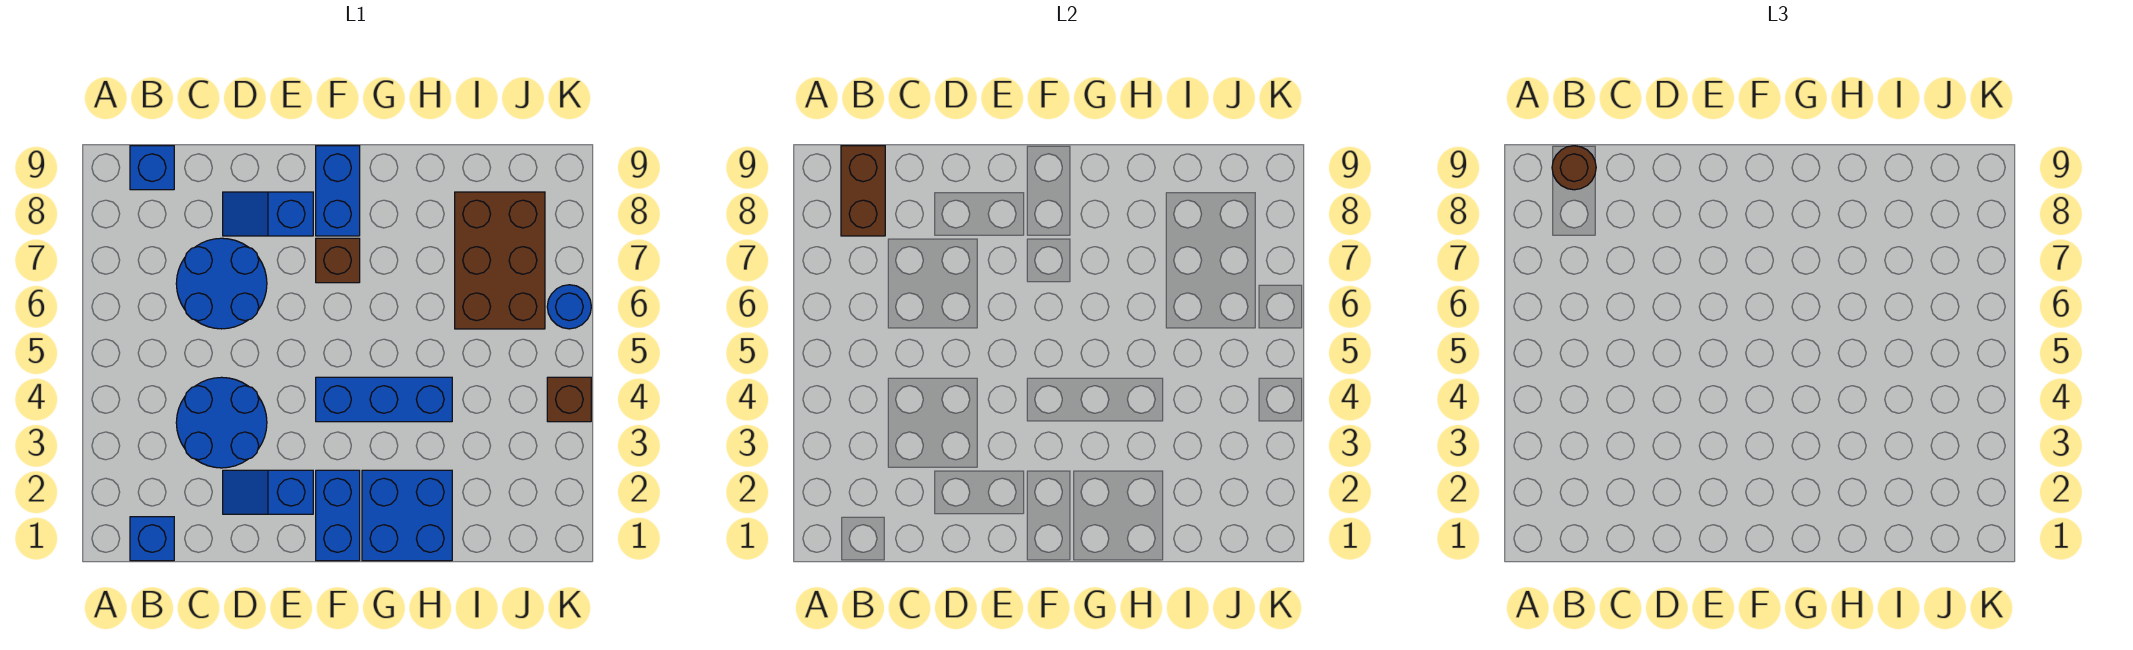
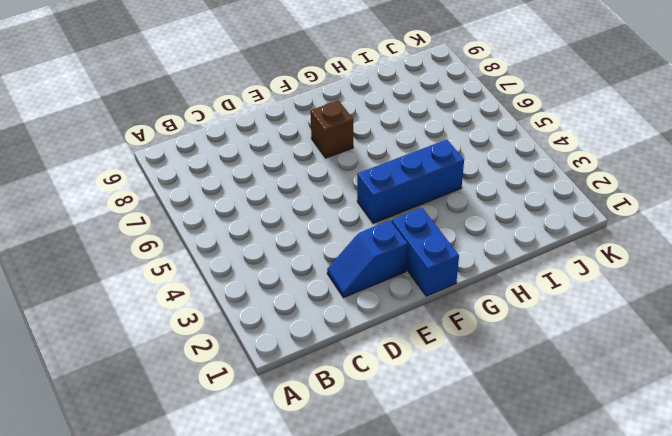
none -> blue brick B1 level 1
none -> blue brick B9 level 1
none -> blue round brick C3:D4 level 1

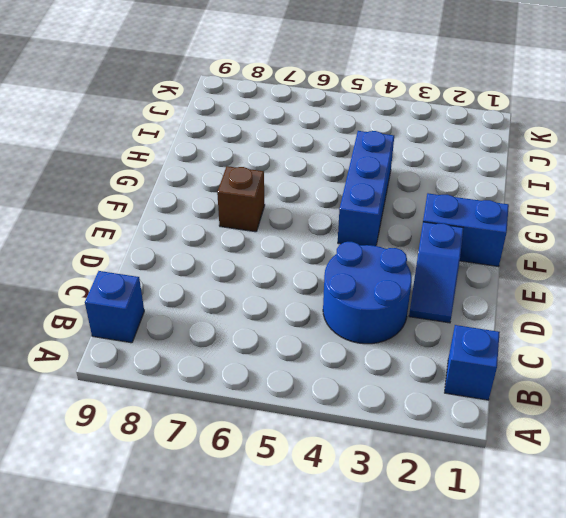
none -> blue round brick C6:D7 level 1
none -> blue slope D8:E8 level 1 top E
none -> blue brick F8:F9 level 1

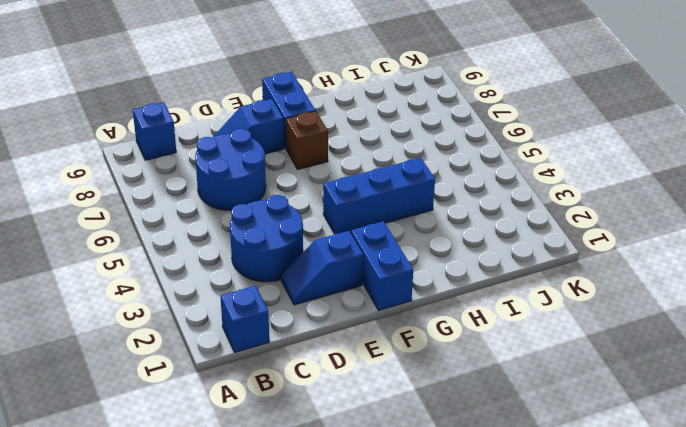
none -> blue brick G1:H2 level 1
none -> brown brick I6:J8 level 1
none -> brown brick K4 level 1

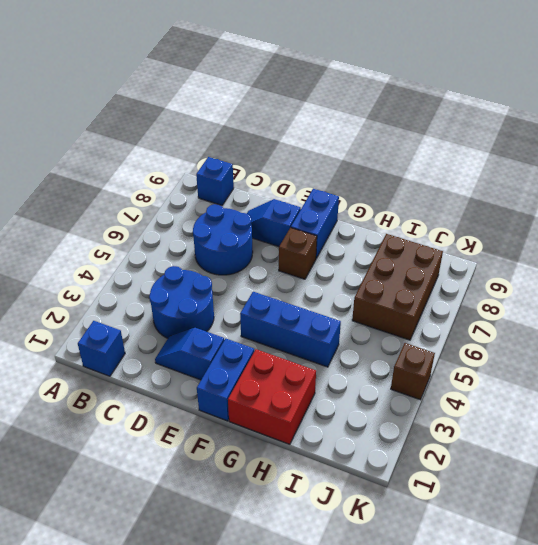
red brick G1:H2 level 1 -> blue brick G1:H2 level 1
none -> blue round brick K6 level 1
none -> brown brick B8:B9 level 2
none -> brown round brick B9 level 3

